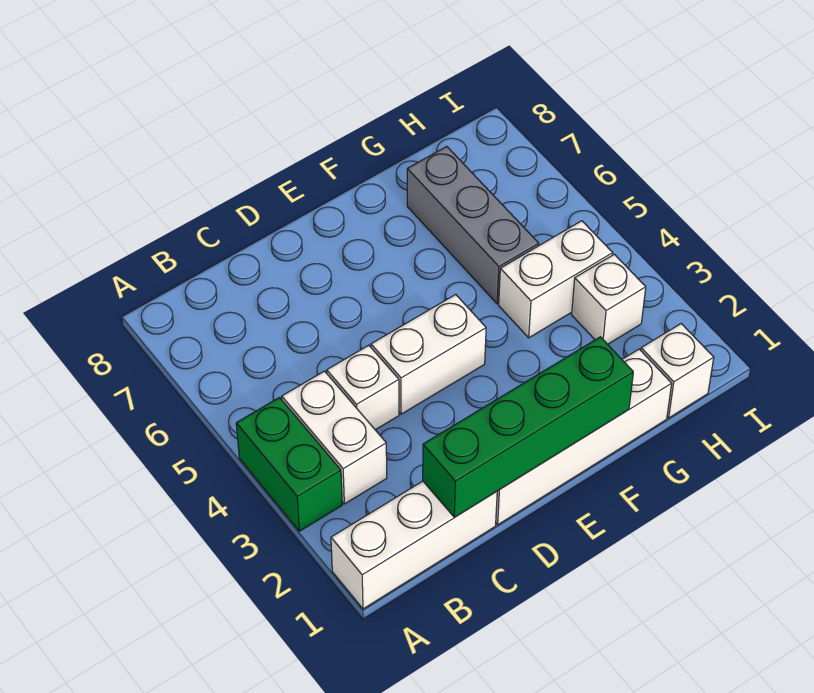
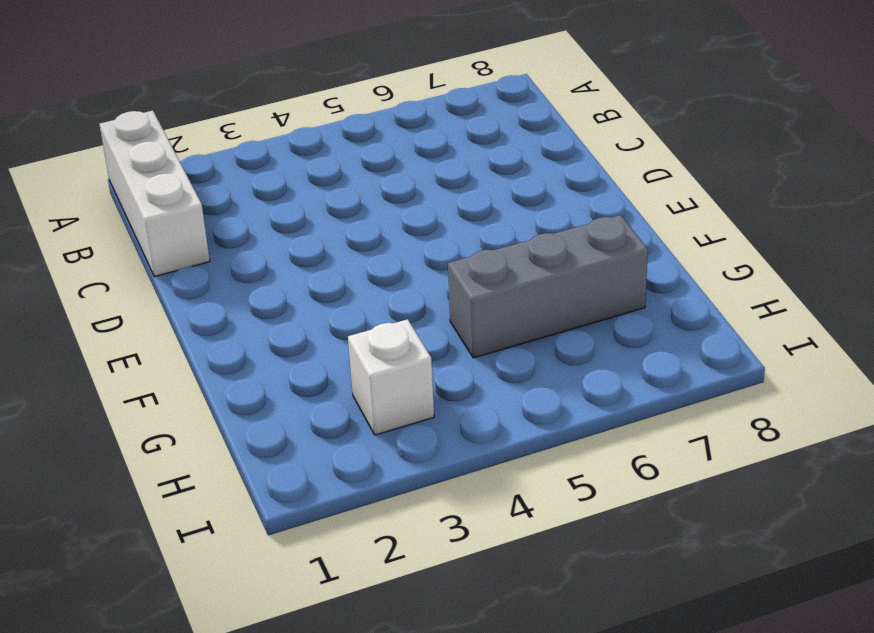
none -> green brick A3:A4 level 1
none -> white brick B3:B4 level 1

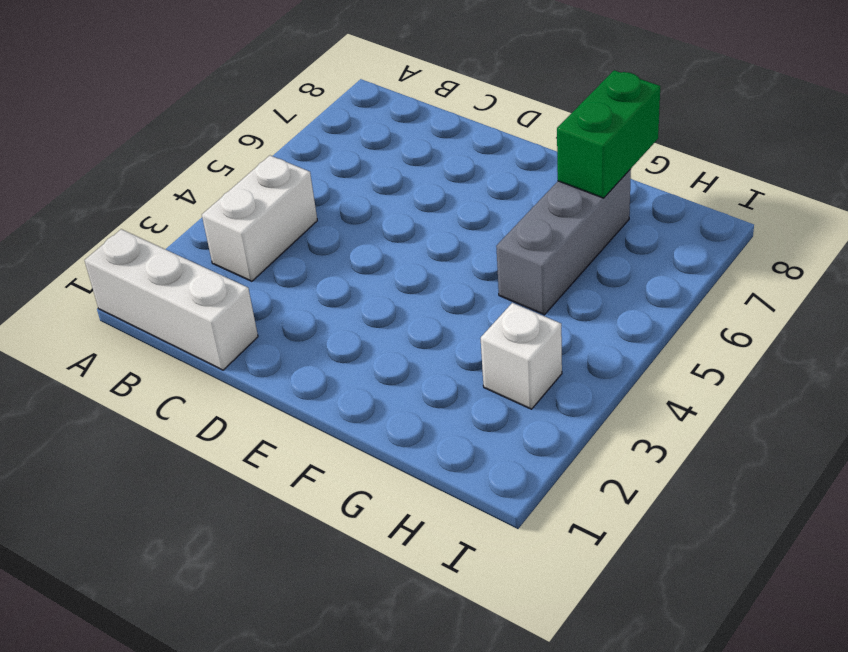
green brick G7:G8 level 2 -> green brick A3:A4 level 1
none -> white brick C4 level 1
none -> white brick D1:G1 level 1

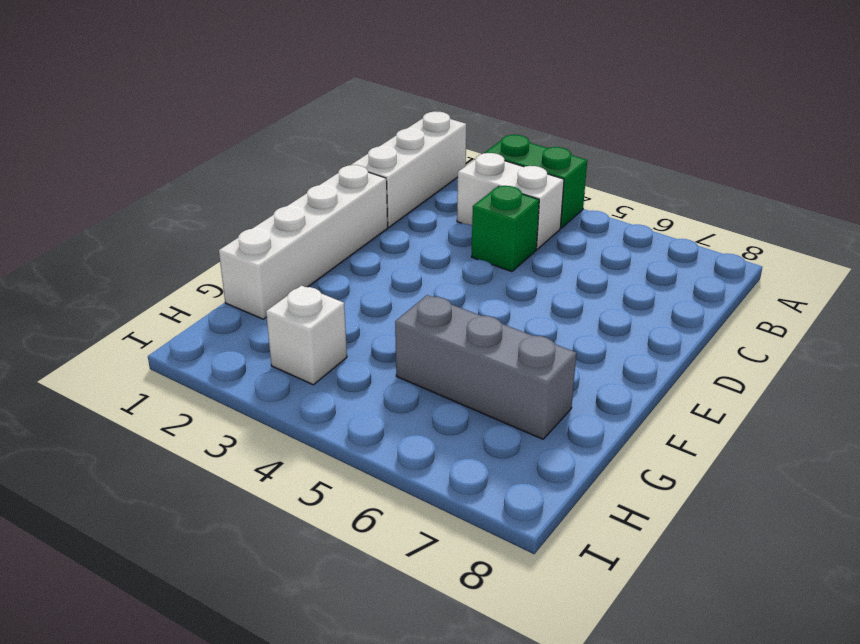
green brick C4 level 1 -> white brick C4 level 1
none -> white brick D4:E4 level 1
none -> white brick G4:H4 level 1

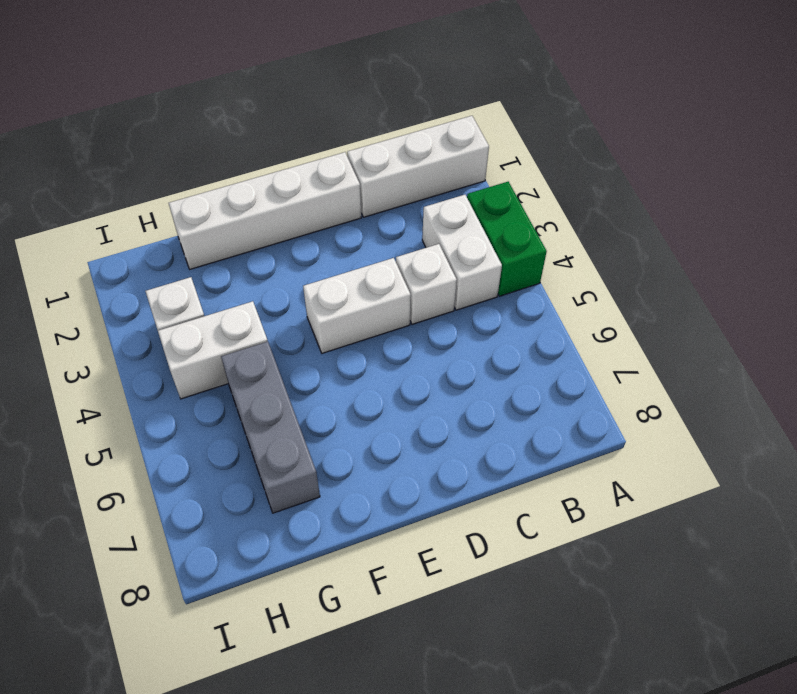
none -> white brick H1 level 1
none -> green brick C1:F1 level 2

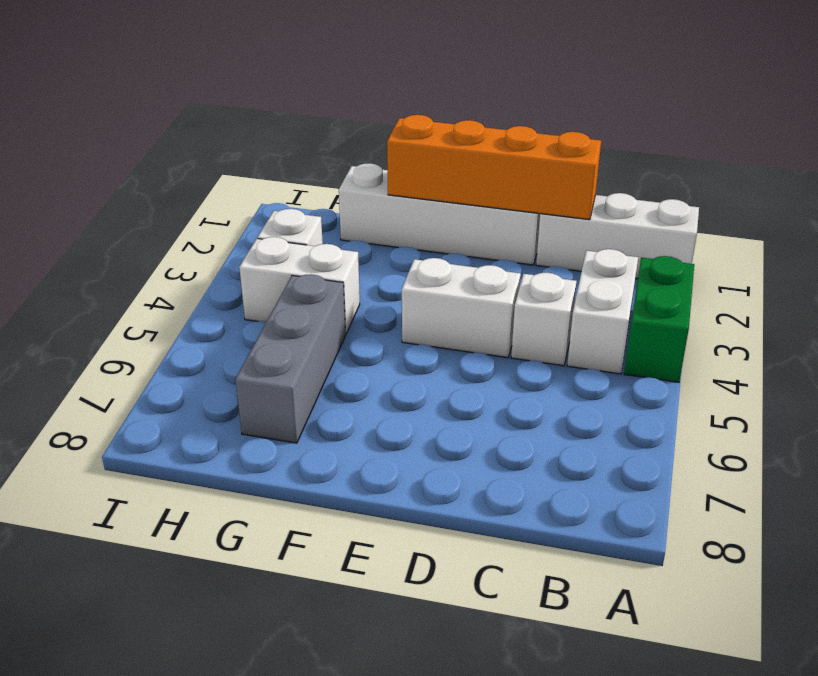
orange brick C1:F1 level 2 -> green brick C1:F1 level 2
none -> white brick H1 level 1

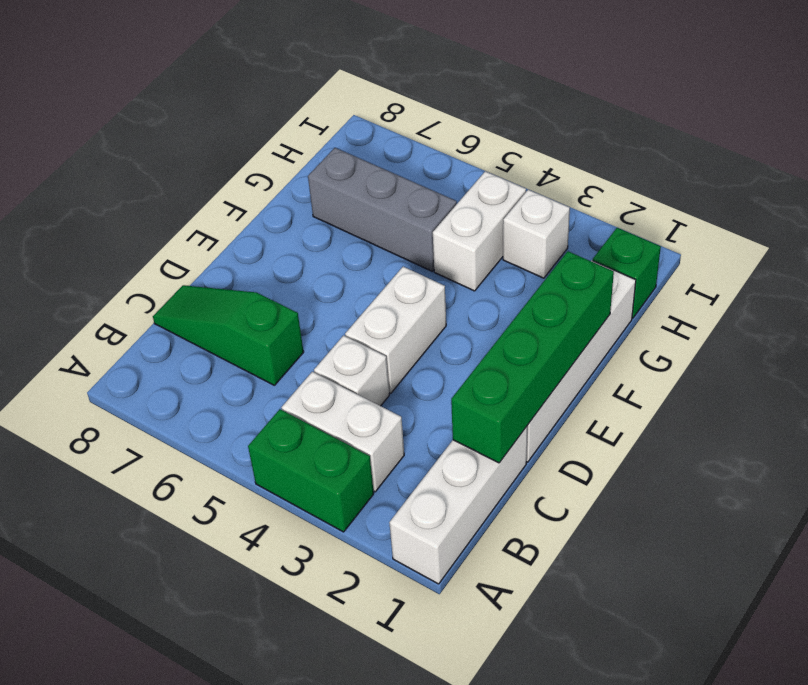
green slope C6:C8 level 1 top 6 -> none
green brick H1 level 1 -> white brick H1 level 1

